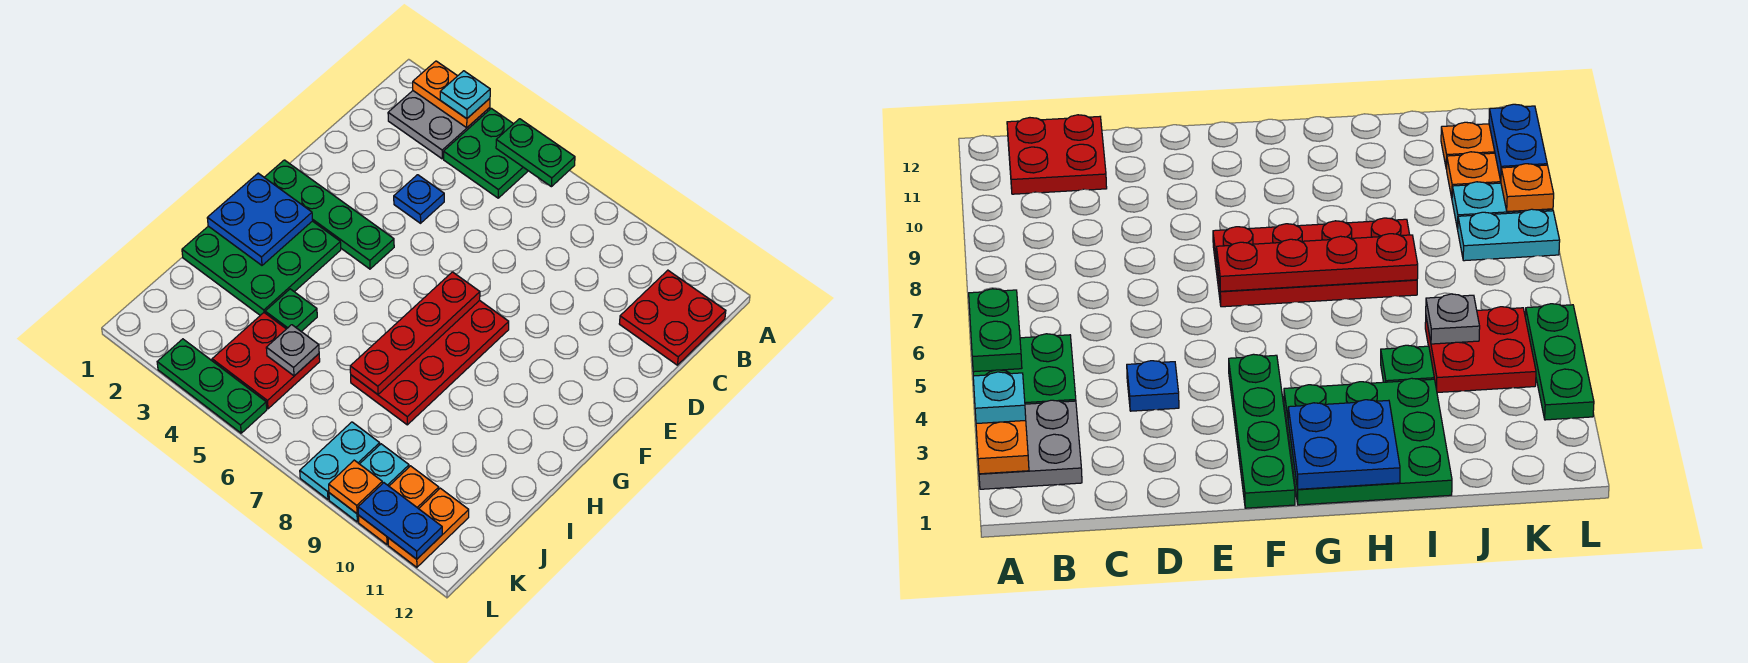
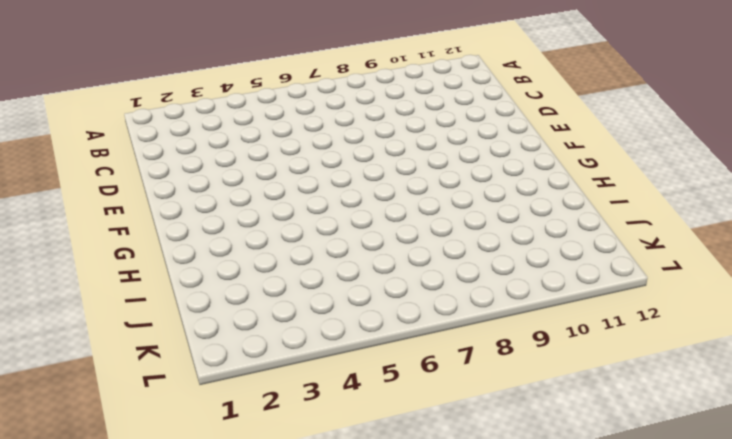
none -> grey plate A2:B3 level 1
none -> green plate A4:B5 level 1
none -> red plate B11:C12 level 1

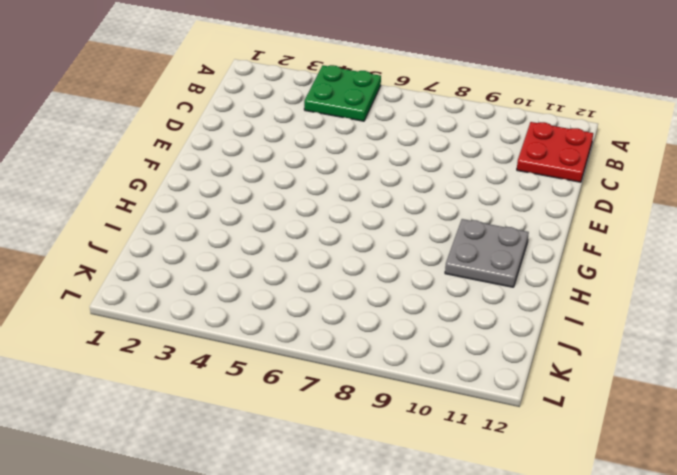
grey plate G10:H11 level 1 -> grey plate A2:B3 level 1
none -> blue plate D4 level 1
none -> green plate F1:F4 level 1
none -> red plate F7:I8 level 1

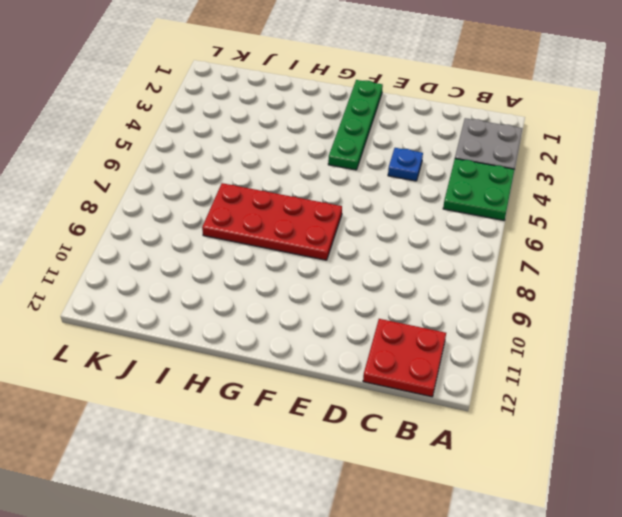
none -> green plate G1:I3 level 1
none -> green plate I4 level 1
none -> red plate J4:K5 level 1

